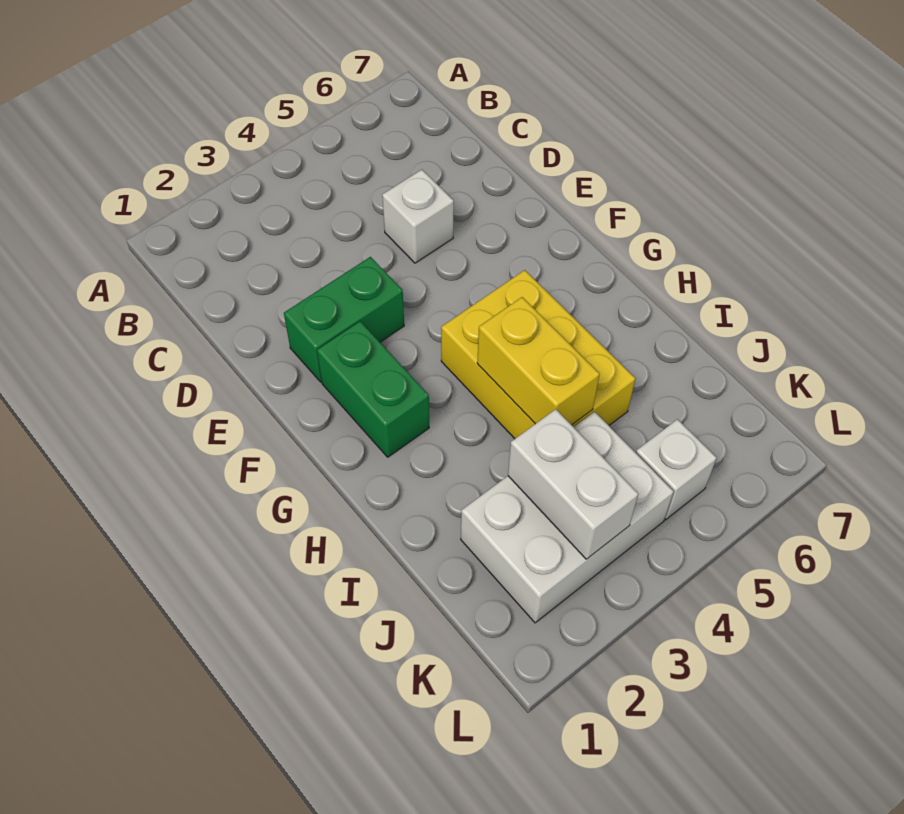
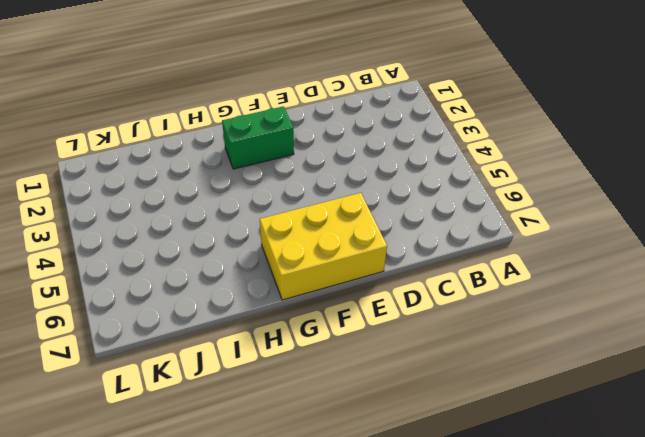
yellow brick E6:G7 level 1 -> yellow brick G4:I5 level 1
none -> white brick D5 level 1
none -> green brick E2:E3 level 1

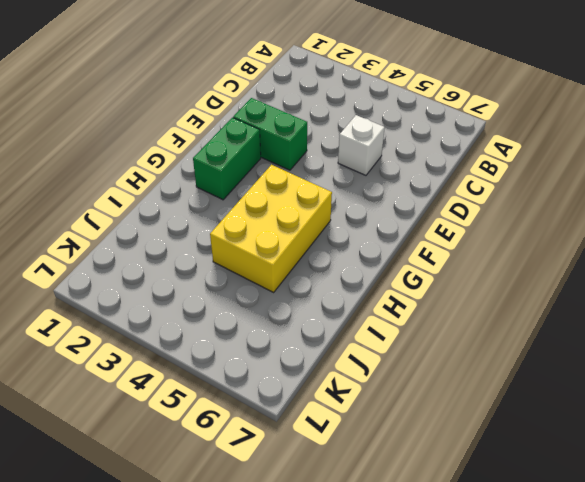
none -> white brick J2:K4 level 1
none -> white brick K5 level 1

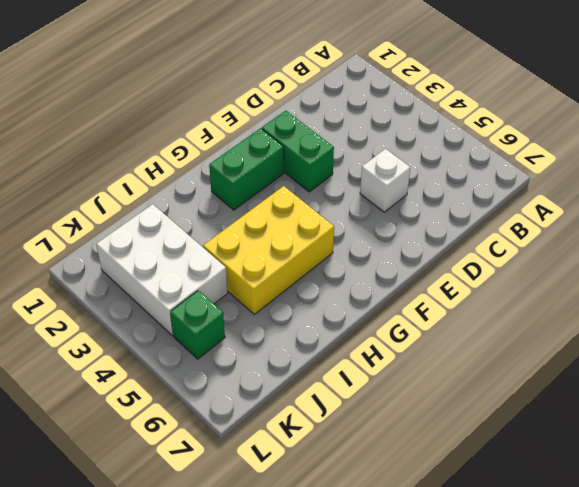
green brick K5 level 1 -> white brick K5 level 1
none -> yellow brick H4:I4 level 2
none -> white brick J3:K3 level 2

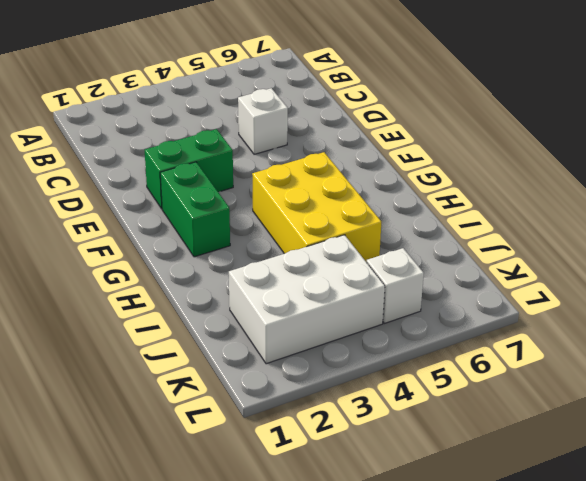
none -> yellow brick H4:I4 level 2
none -> white brick J3:K3 level 2

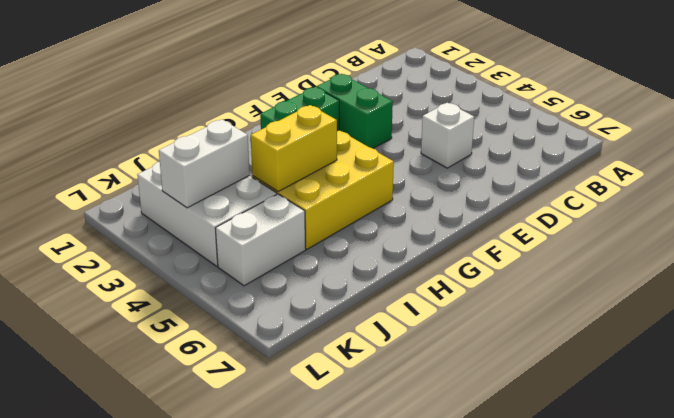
white brick J5:K5 level 1 -> white brick K5 level 1

